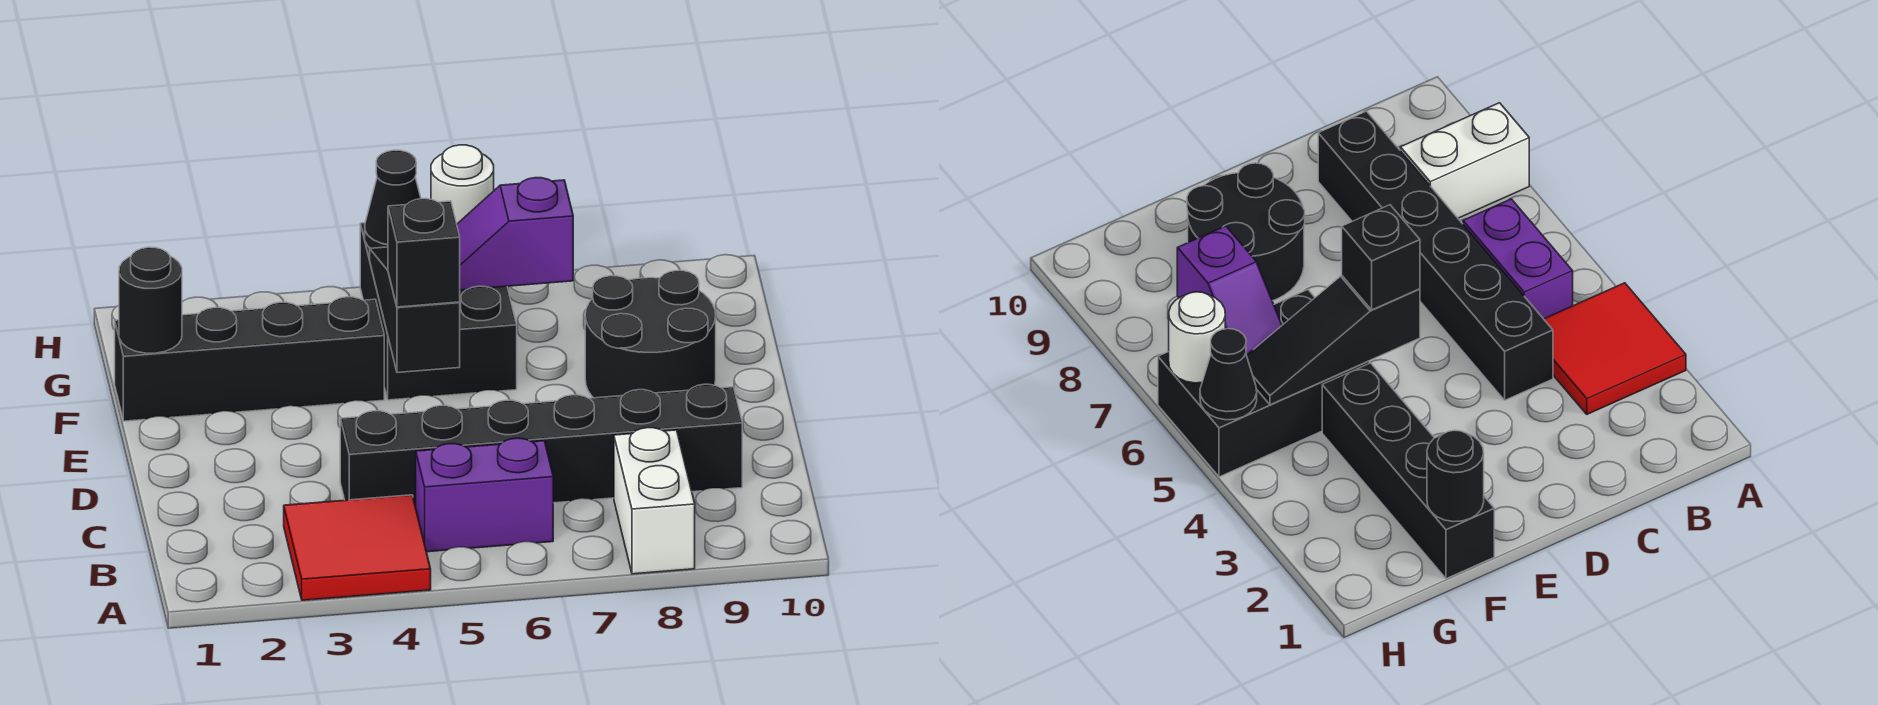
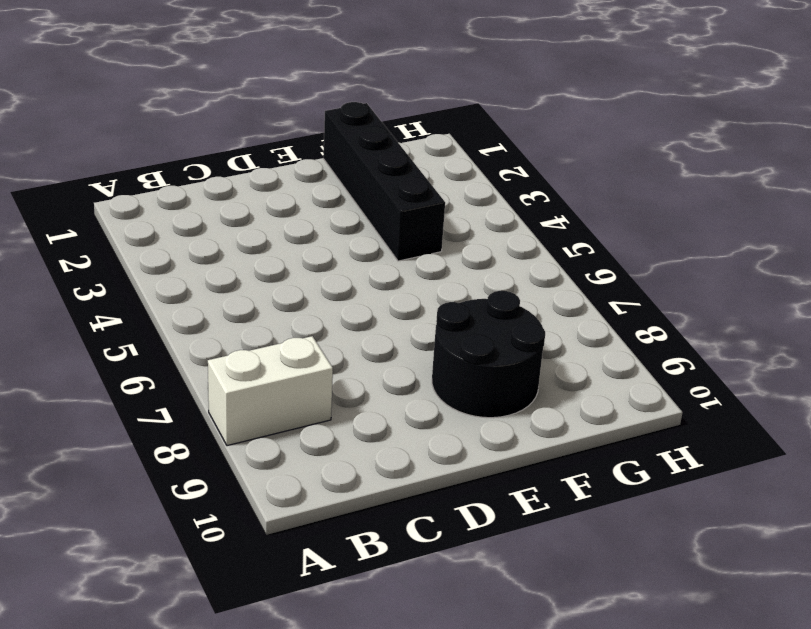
none -> red tile A3:B4 level 1
none -> purple brick B5:B6 level 1
none -> black brick C4:C9 level 1

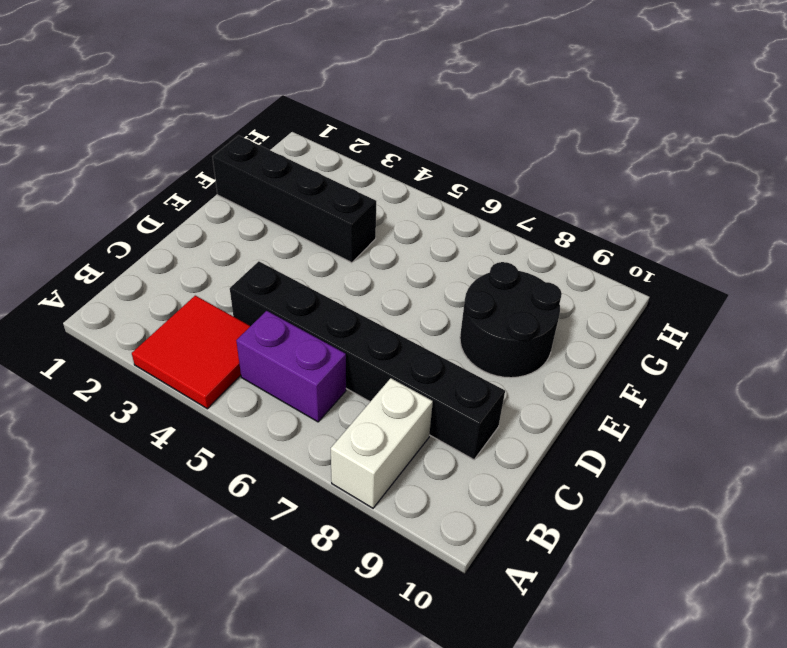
none -> black brick F5:H6 level 1
none -> black slope E5:G5 level 2 top E
none -> black round brick F1 level 2

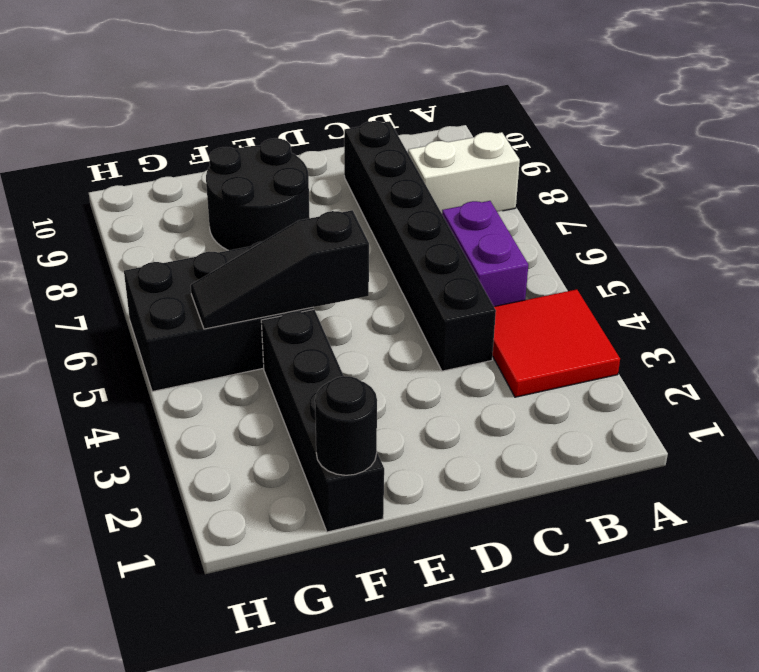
none -> purple slope G6:G7 level 2 top 7
none -> black cone H5 level 2
none -> white round brick H6 level 2

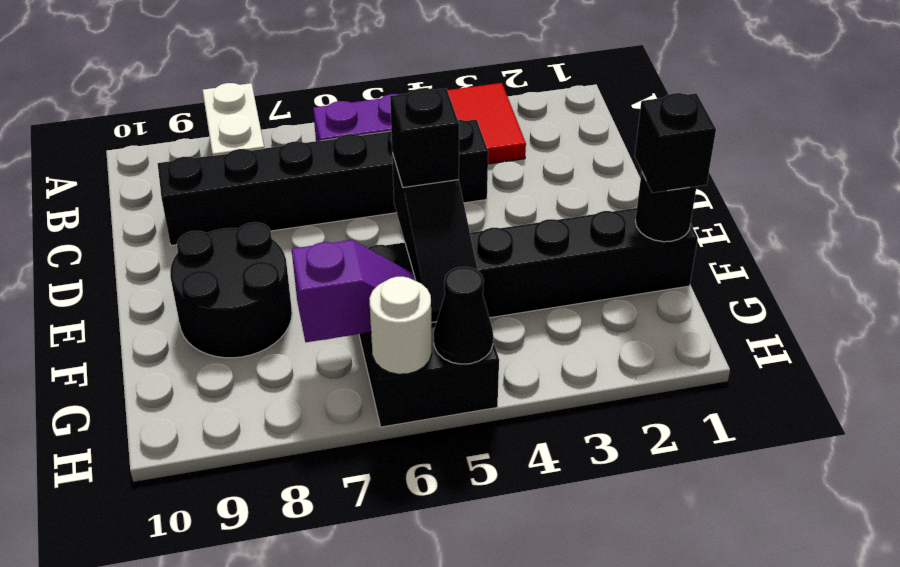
black brick F1 level 3 -> none

